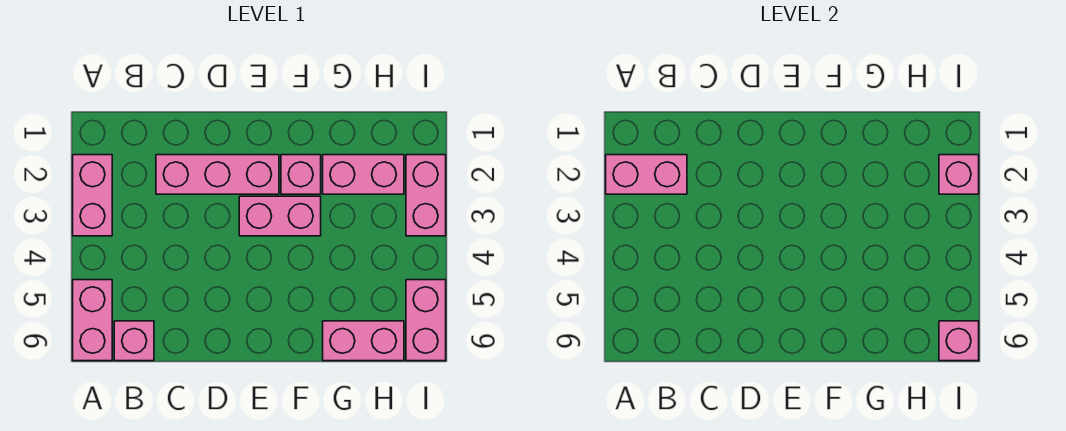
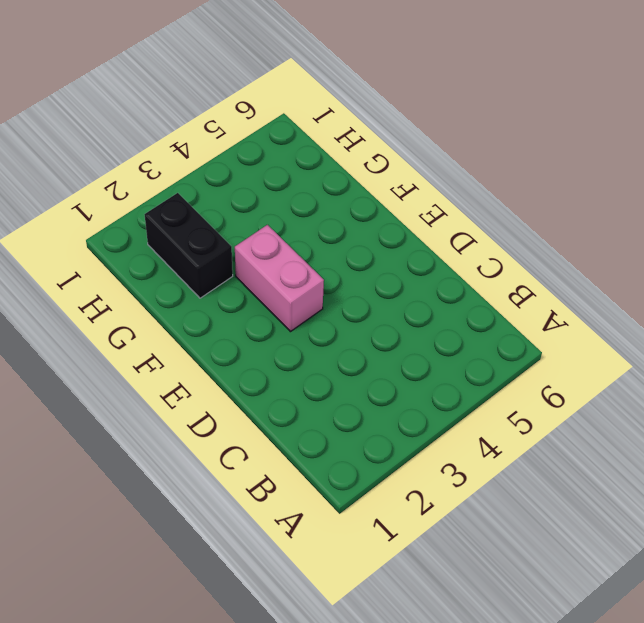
black brick G2:H2 level 1 -> pink brick G2:H2 level 1
none -> pink brick A2:A3 level 1
none -> pink brick A5:A6 level 1
none -> pink brick B6 level 1

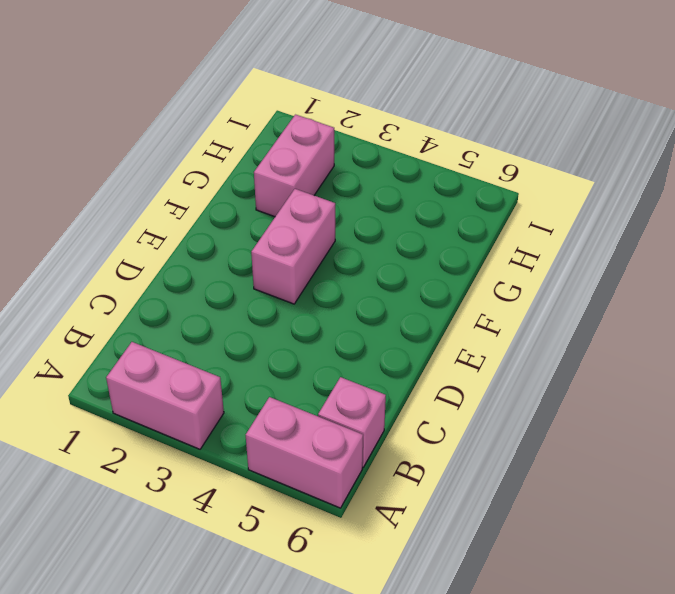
none -> pink brick C2:E2 level 1
none -> pink brick F2 level 1
none -> pink brick G6:H6 level 1

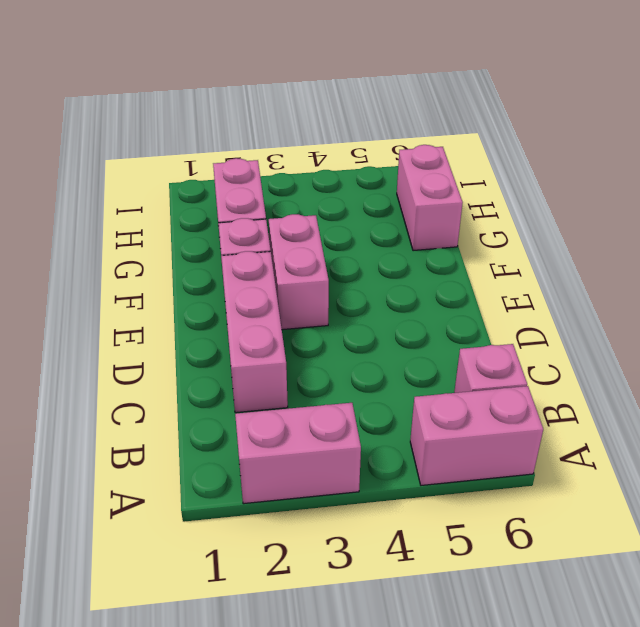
none -> pink brick I2:I3 level 1
none -> pink brick I5:I6 level 1
none -> pink brick A2:B2 level 2

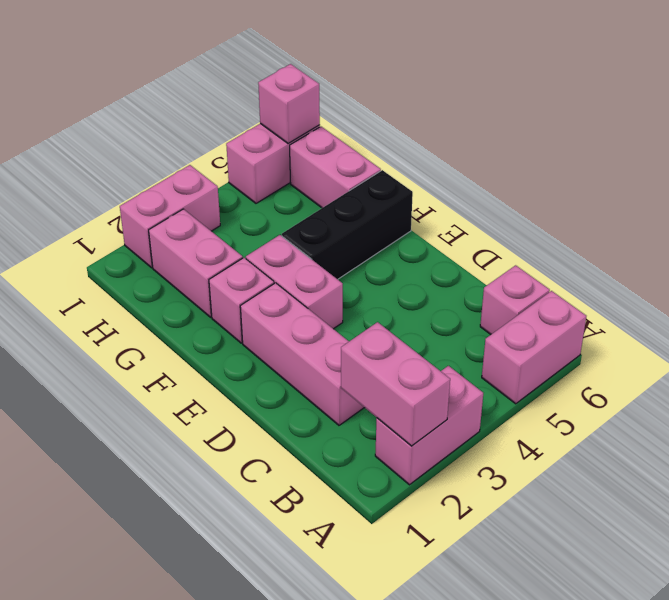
black brick F4:F6 level 1 -> none
none -> pink brick I2 level 2

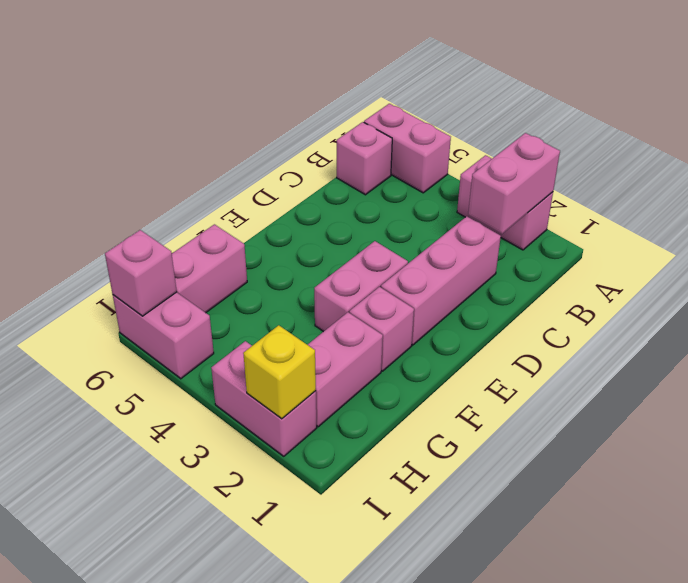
yellow brick I2 level 2 -> pink brick I2 level 2

